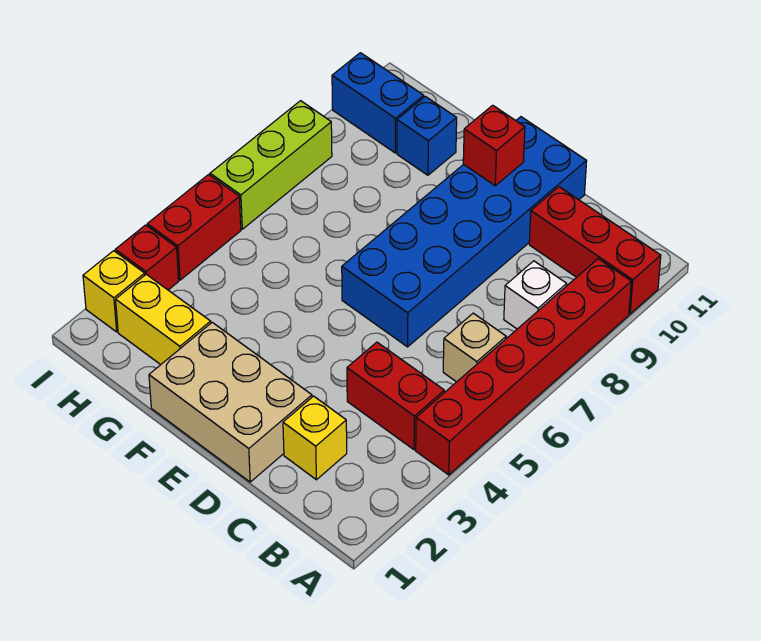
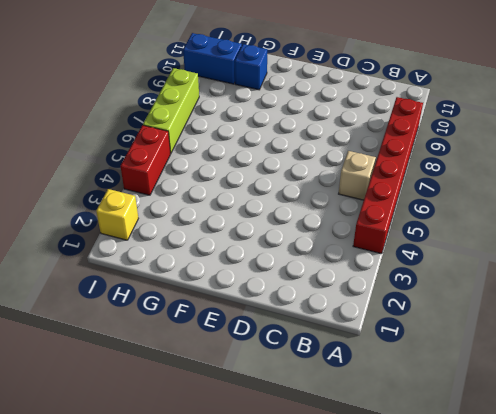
none -> red brick A10:C10 level 1
none -> red brick B4:C4 level 1
none -> white brick B8 level 1

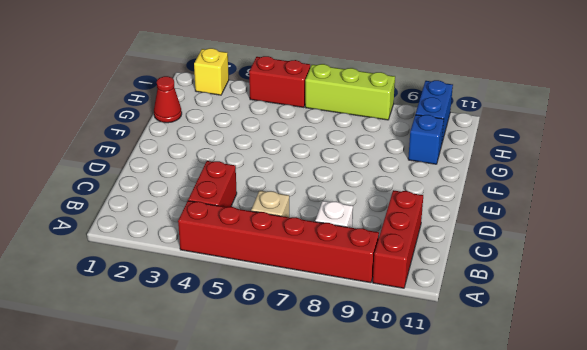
red cone G1 level 1 -> none
none -> yellow brick C2 level 1
none -> tan brick D1:F2 level 1
none -> blue brick D6:E11 level 1

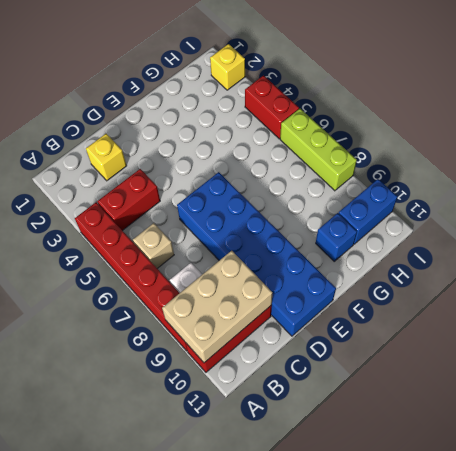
tan brick A9:C10 level 2 -> tan brick D1:F2 level 1
none -> yellow brick G2:H2 level 1
none -> red brick I3 level 1
none -> red brick E10 level 2

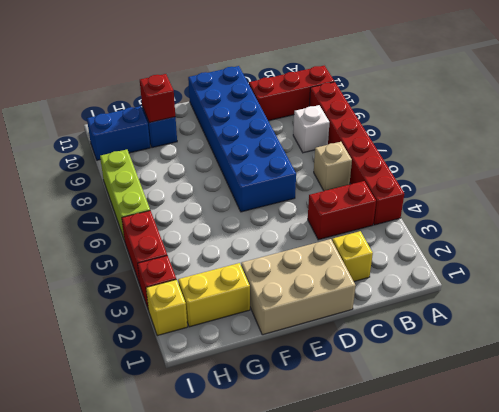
red brick G10 level 2 -> red brick E10 level 2

